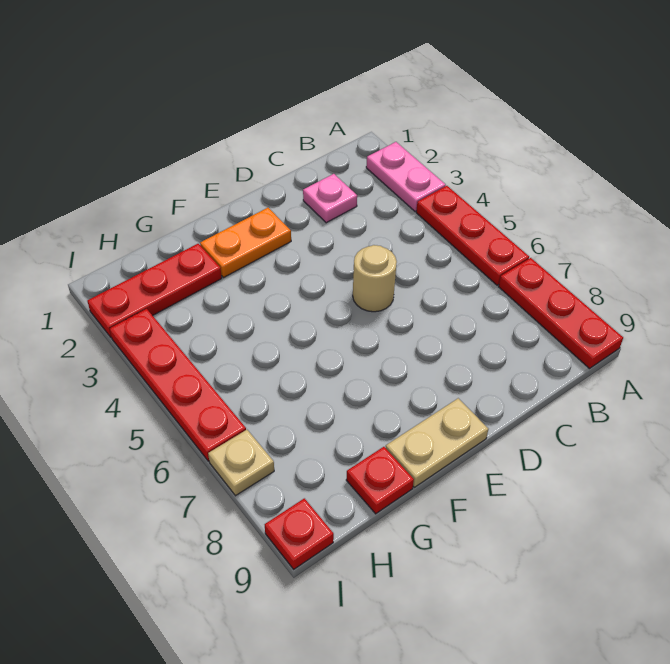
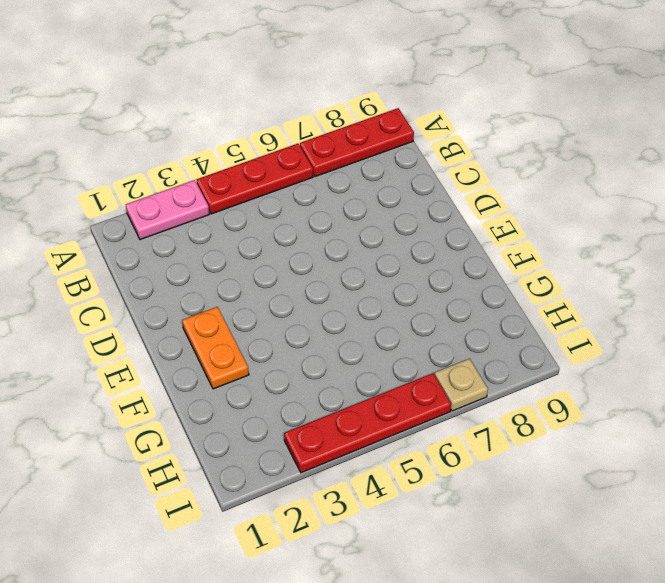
none -> pink plate C2 level 1
none -> tan round brick D5 level 1
none -> tan plate E9:F9 level 1

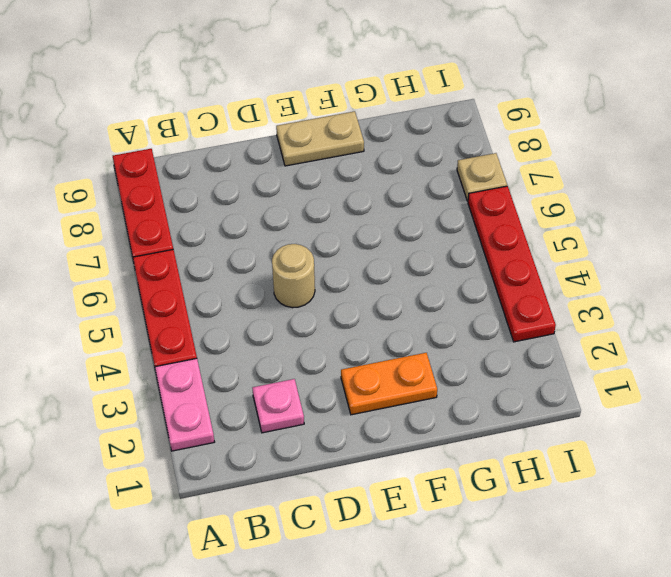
none -> red plate G2:I2 level 1
none -> red plate G9 level 1
none -> red plate I9 level 1

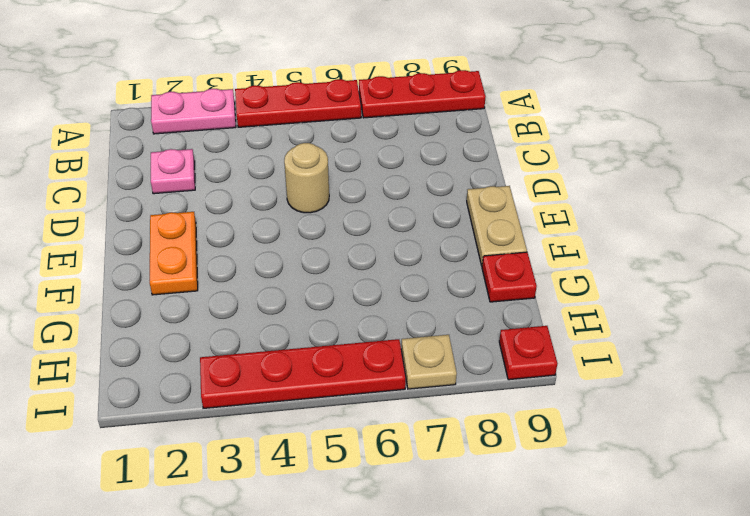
none -> red plate G2:I2 level 1

